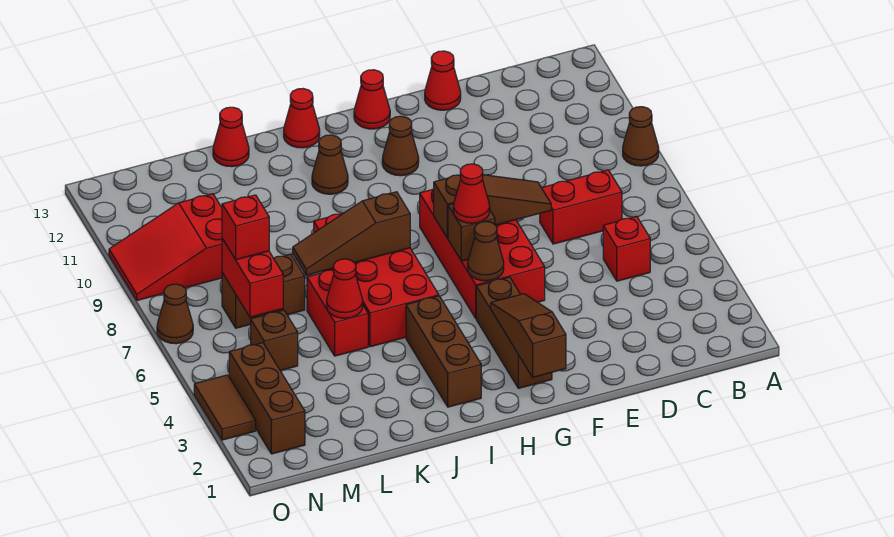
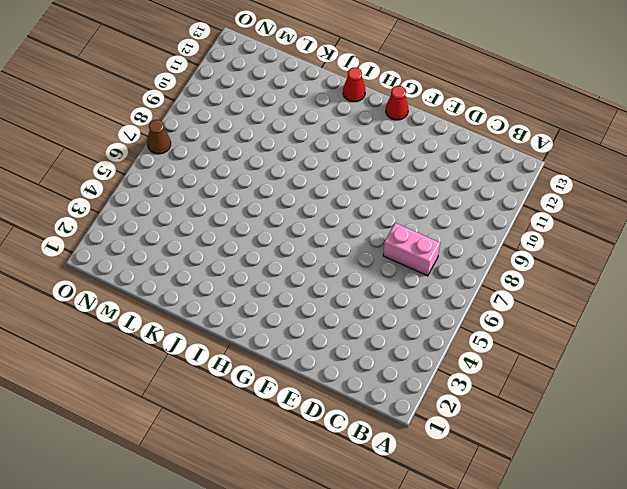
pink brick C7:D7 level 1 -> red brick C7:D7 level 1
none -> brown cone A9 level 1
none -> red brick C5 level 1
none -> red cone E13 level 1

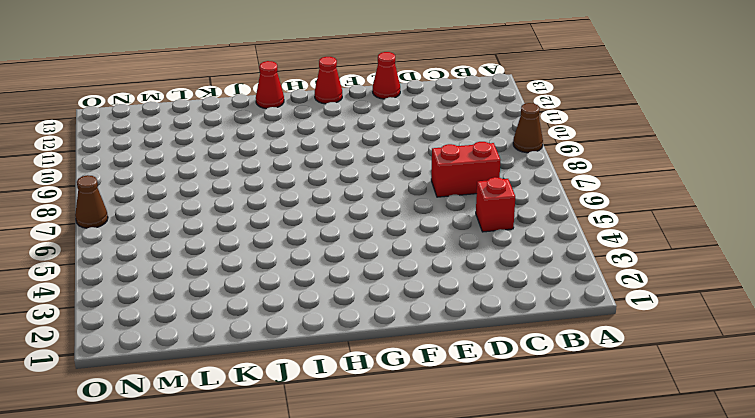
none -> red brick F5:G8 level 1
none -> brown brick G2:G4 level 1
none -> brown cone G11 level 1

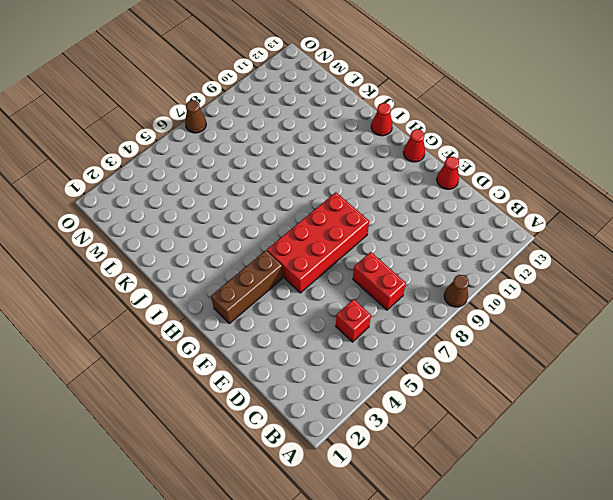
none -> brown cone G11 level 1
none -> brown brick I2:I4 level 1
none -> red brick I5:J8 level 1

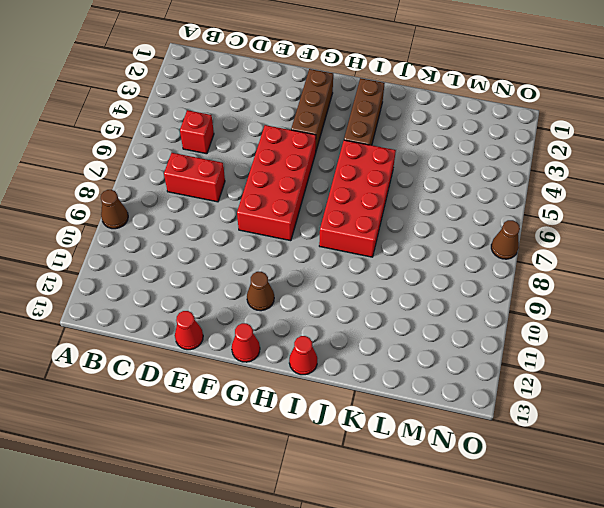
none -> brown cone I11 level 1
none -> red brick K5:K6 level 1
none -> red cone K13 level 1

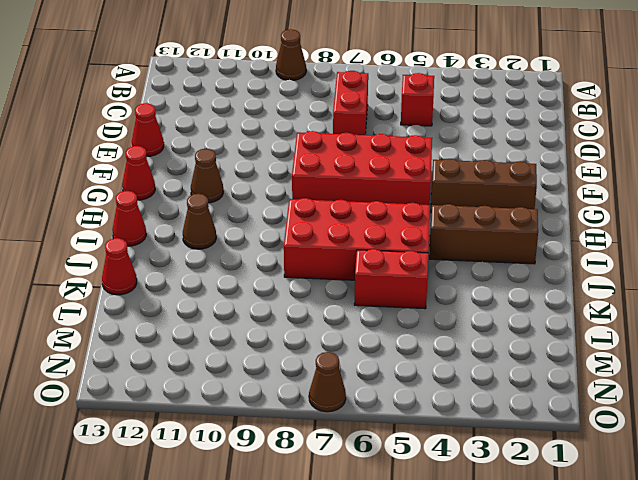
none -> brown brick L7:M7 level 1
none -> brown brick M5 level 1
none -> red slope M9:O10 level 1 top M

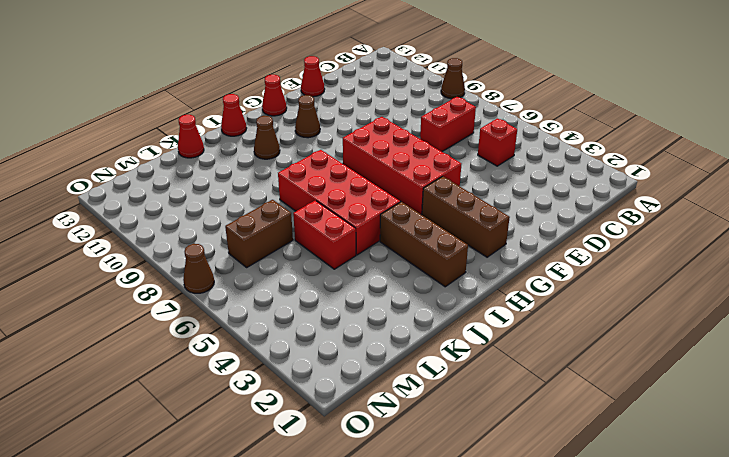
none -> brown brick M5 level 1
none -> red slope M9:O10 level 1 top M
none -> brown brick N2:N4 level 1

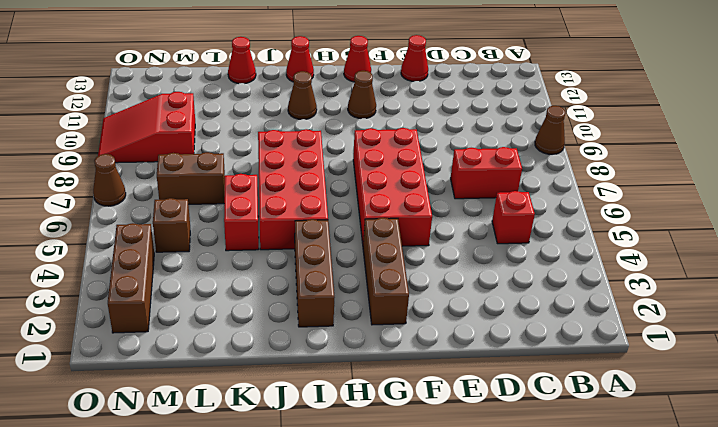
none -> brown tile O3:O4 level 1
none -> brown slope E7:G7 level 2 top G
none -> brown slope G1:G3 level 2 top 1

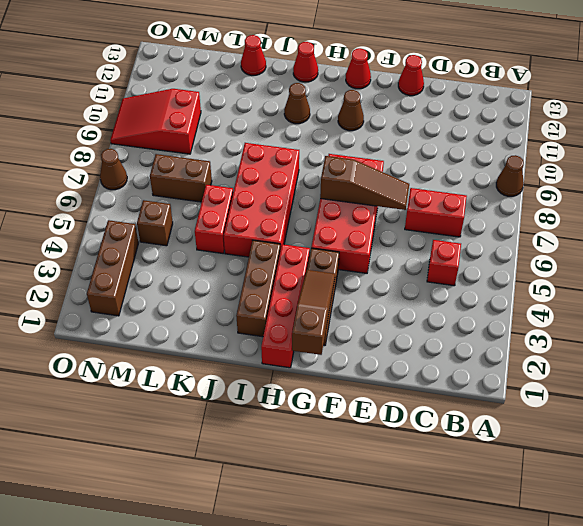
red brick H1:H4 level 1 -> none
none -> brown tile O3:O4 level 1
none -> brown cone G5 level 2
none -> brown brick G6 level 2

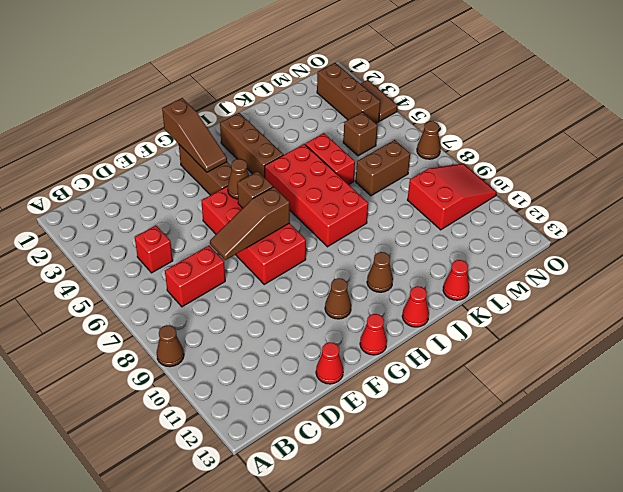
none -> brown slope I7:K7 level 2 top I
none -> red cone K5 level 2
none -> red brick M6:M7 level 2

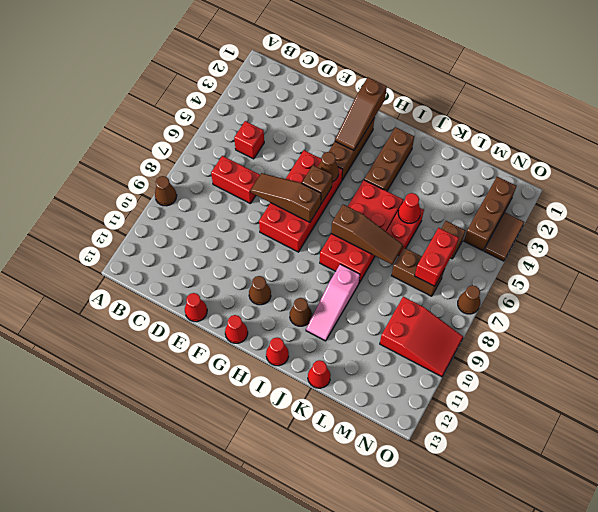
pink slope J9:J11 level 1 top 9 -> none
none -> red cone G6 level 3
none -> red brick M7 level 3

